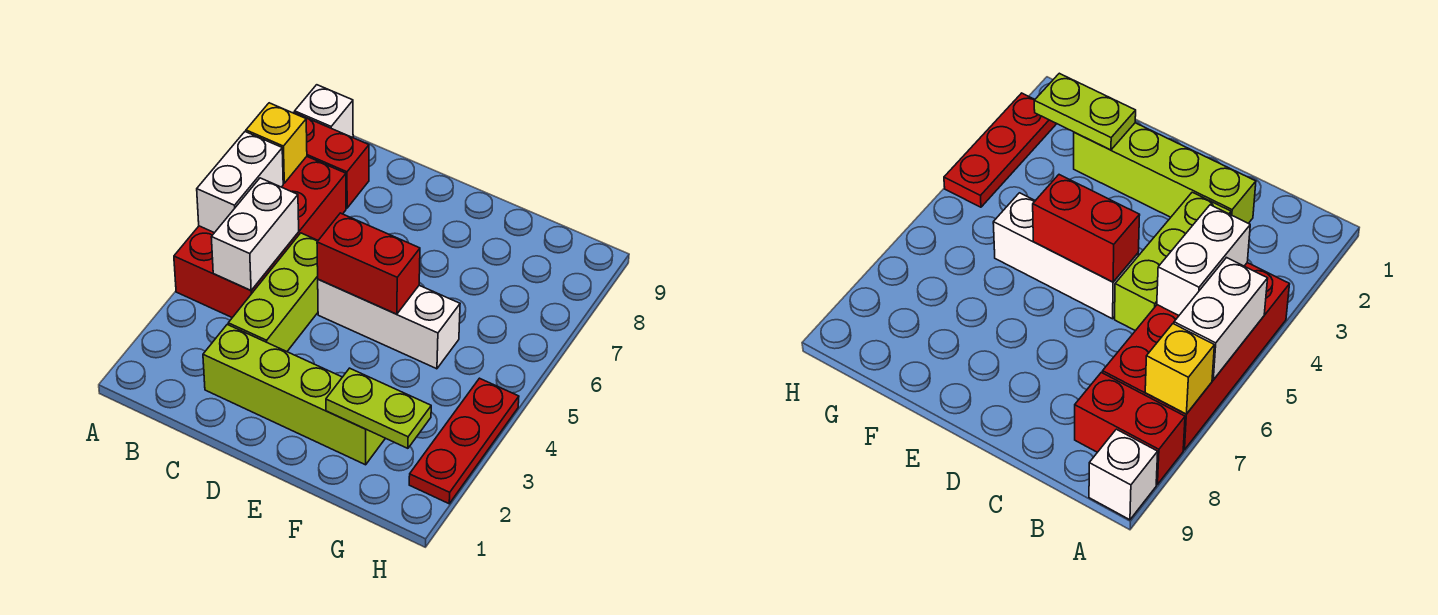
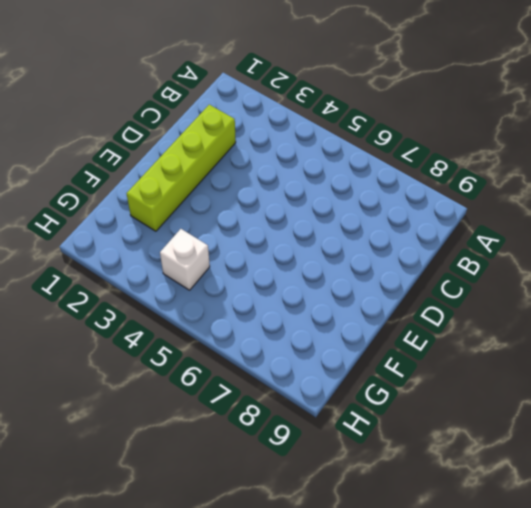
white brick G4 level 1 -> white brick A9 level 1
none -> red brick A4:B7 level 1
none -> red brick A8:B8 level 1
none -> lime brick C3:C5 level 1

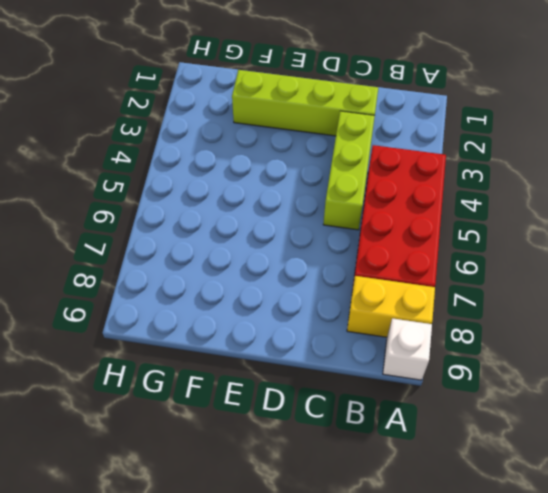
yellow brick A8:B8 level 1 -> red brick A8:B8 level 1
none -> white brick D5:F5 level 1
none -> red plate H2:H4 level 1
none -> white brick A5:A6 level 2

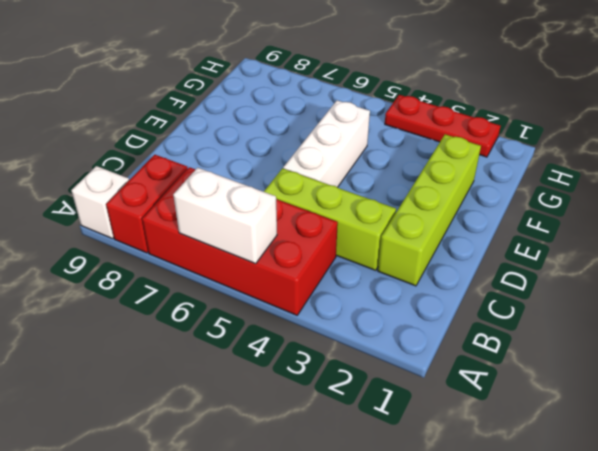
none -> yellow brick A7 level 2
none -> white brick B4:B5 level 2
none -> red brick D5:E5 level 2

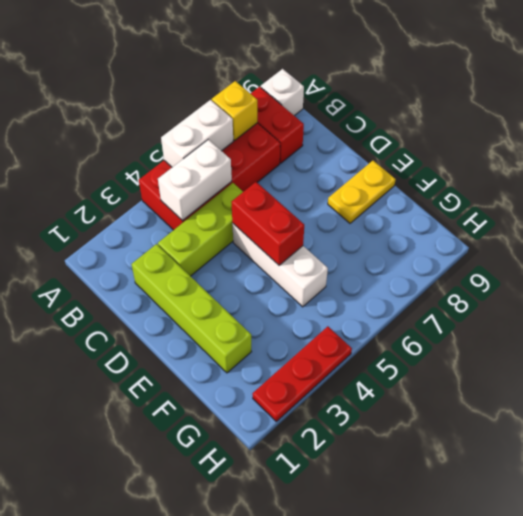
yellow plate E8:E9 level 1 -> none
none -> lime plate F2:G2 level 2

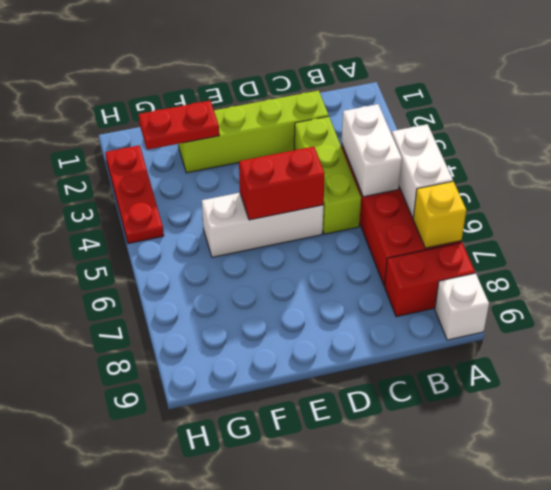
red plate F2:G2 level 2 -> lime plate F2:G2 level 2

